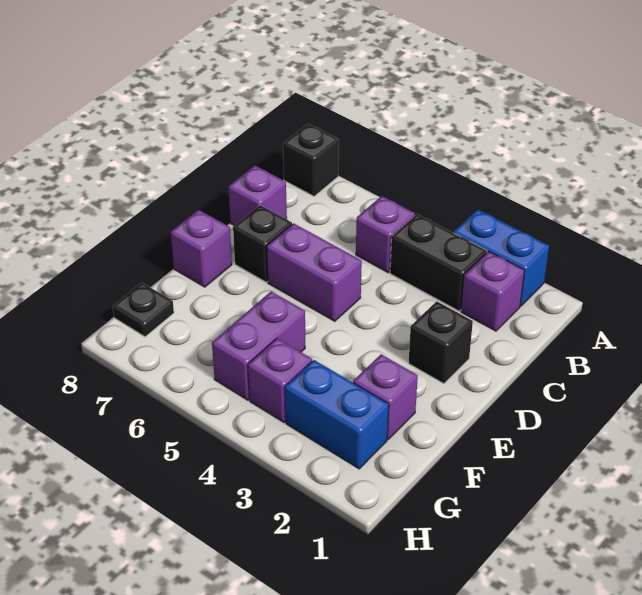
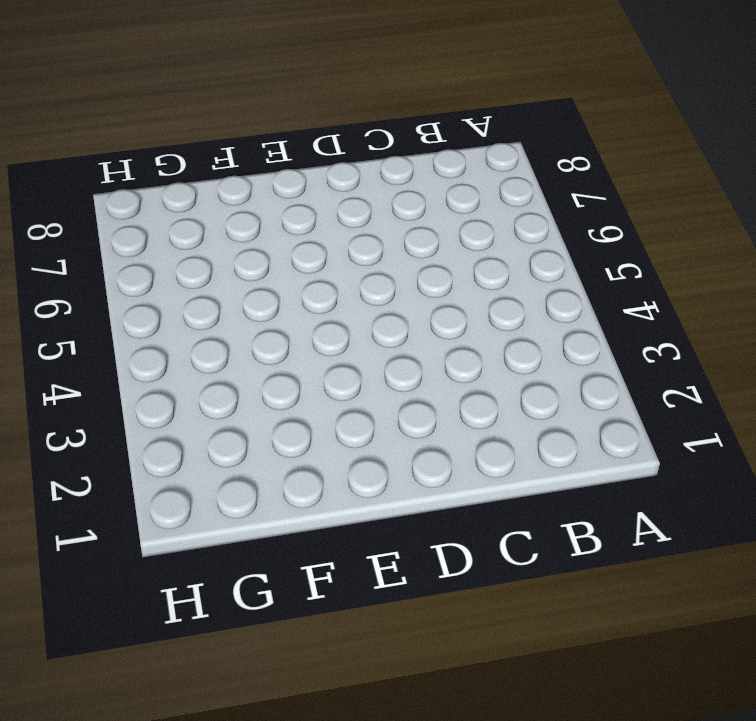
none -> blue brick A2:A3 level 1
none -> black brick A8 level 1
none -> purple brick B2 level 1

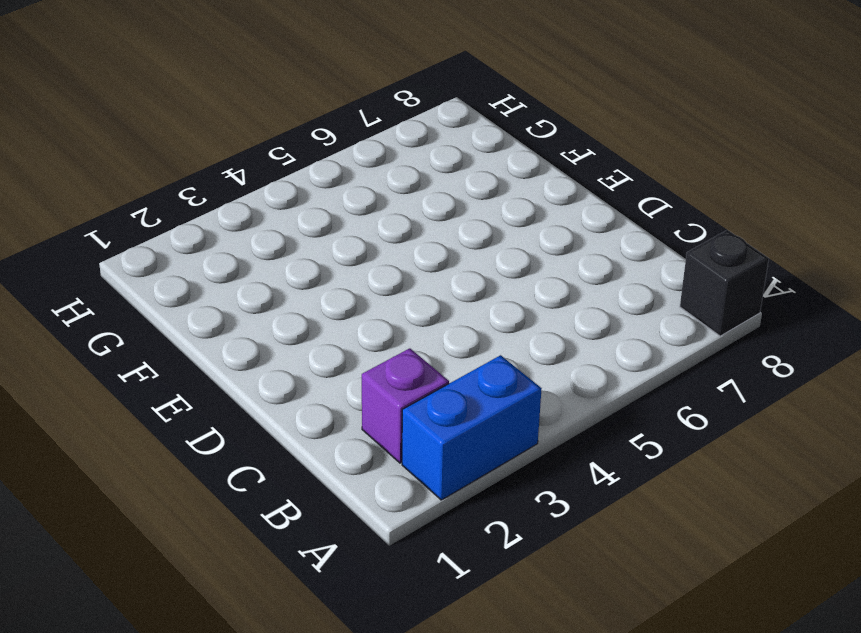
none -> black brick B3:B4 level 1
none -> purple brick B5 level 1
none -> purple brick C8 level 1

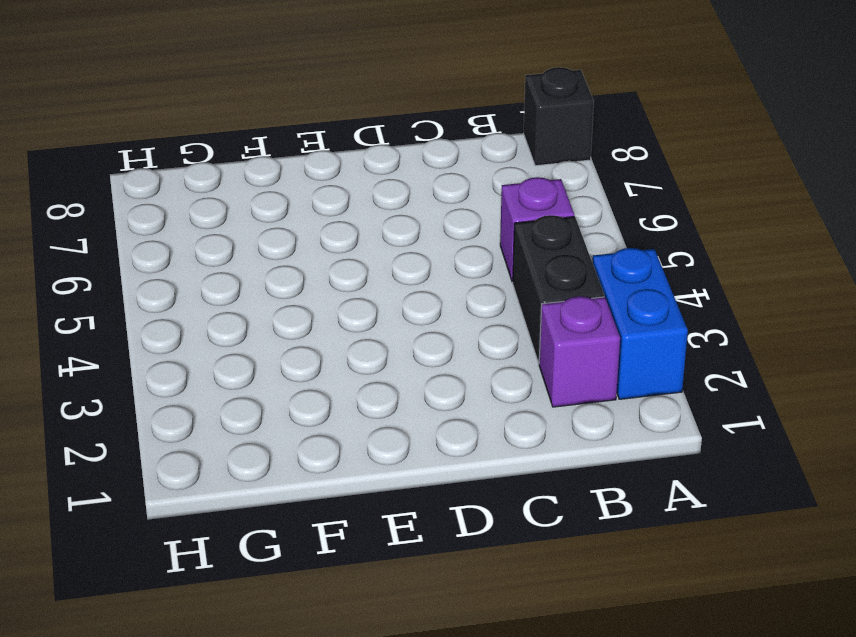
none -> purple brick C8 level 1
none -> black brick D2 level 1
none -> purple brick D5:D6 level 1

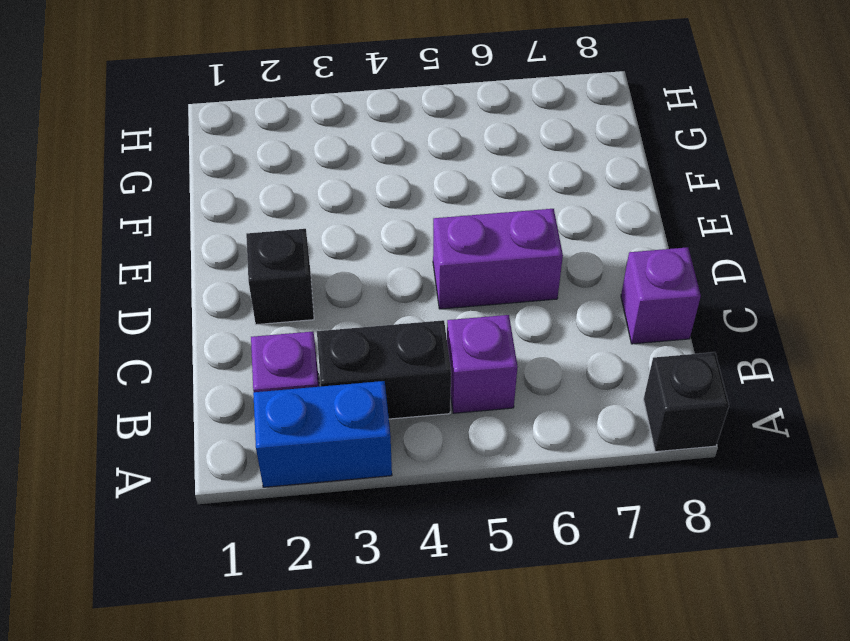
none -> black brick D7 level 1
none -> purple brick E8 level 1
none -> purple brick F2 level 1

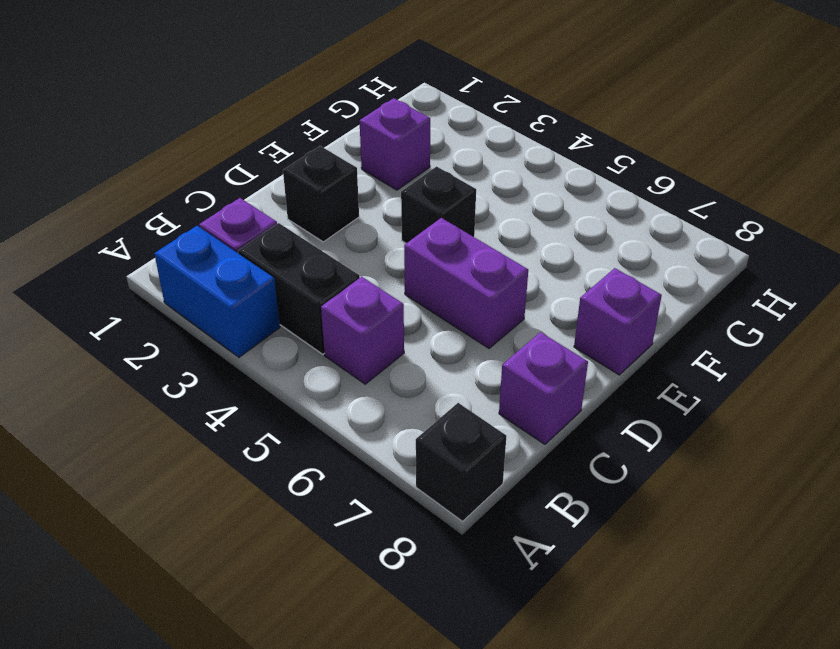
black brick E4 level 1 -> black brick D7 level 1
none -> purple brick F5:G5 level 1
none -> blue brick G2:G3 level 1
none -> purple brick G4 level 1

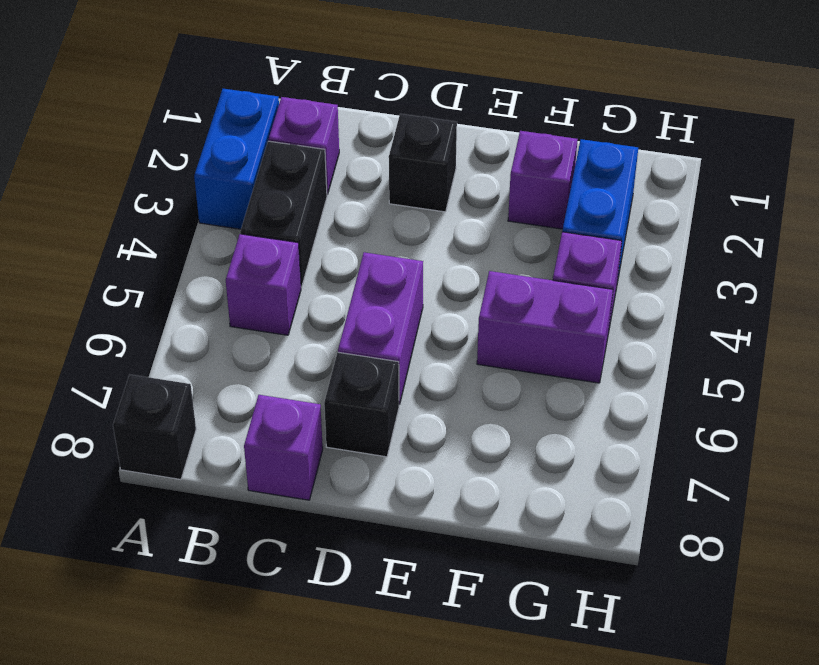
none -> purple brick E8 level 1
none -> black plate G8 level 1

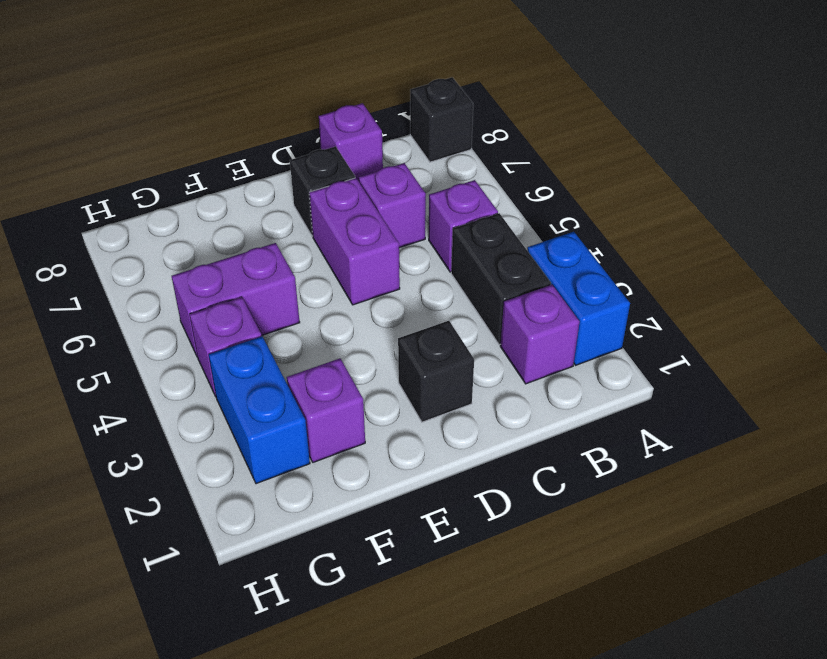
purple brick C6 level 1 -> purple brick E8 level 1
none -> black plate G8 level 1

